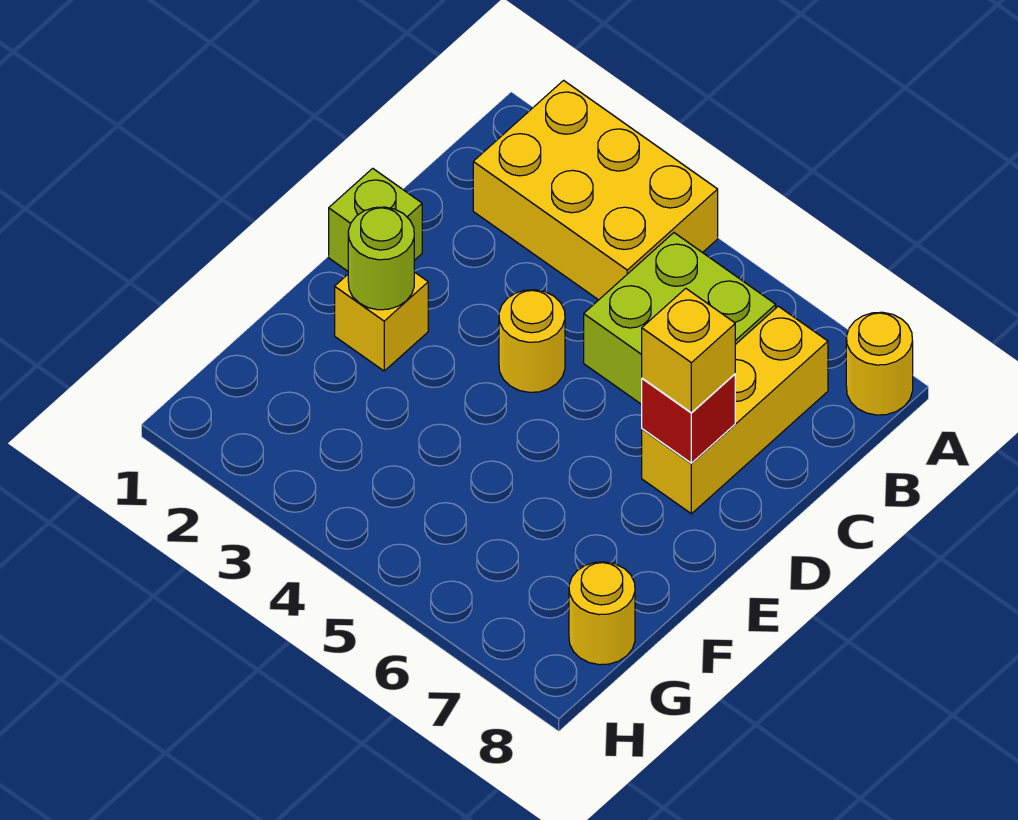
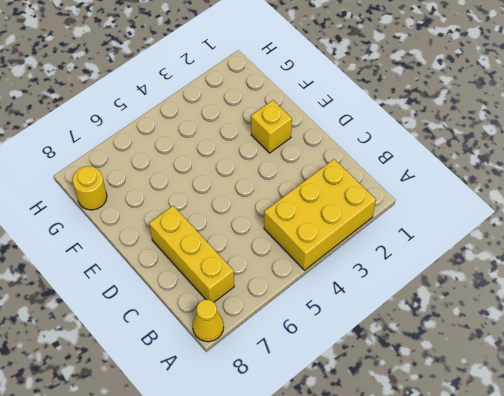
yellow cone A8 level 1 -> yellow round brick A8 level 1
none -> lime brick B5:C6 level 1
none -> lime brick D1 level 1

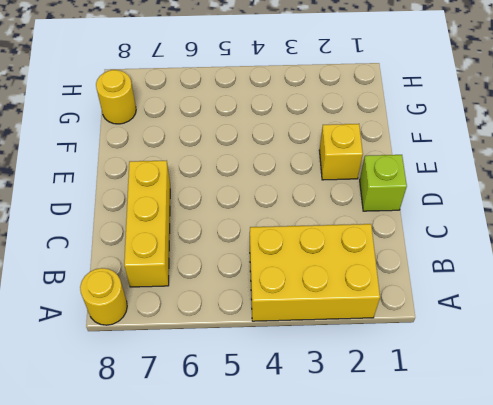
none -> lime brick B5:C6 level 1
none -> yellow round brick D4 level 1

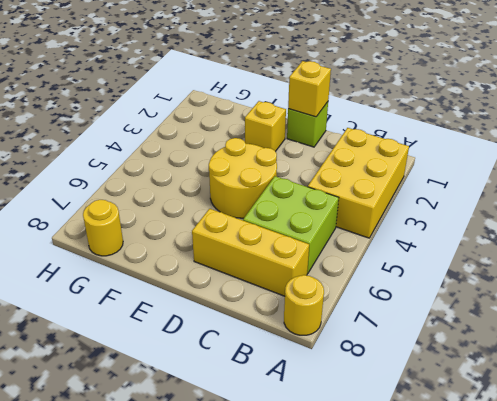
yellow brick D1 level 2 -> yellow brick D7 level 3
yellow round brick D4:E5 level 1 -> yellow round brick D4 level 1
none -> red brick D7 level 2
none -> lime round brick E2 level 2

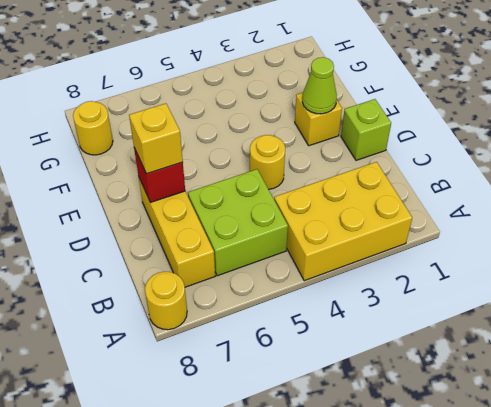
lime cone E2 level 2 -> lime round brick E2 level 2

